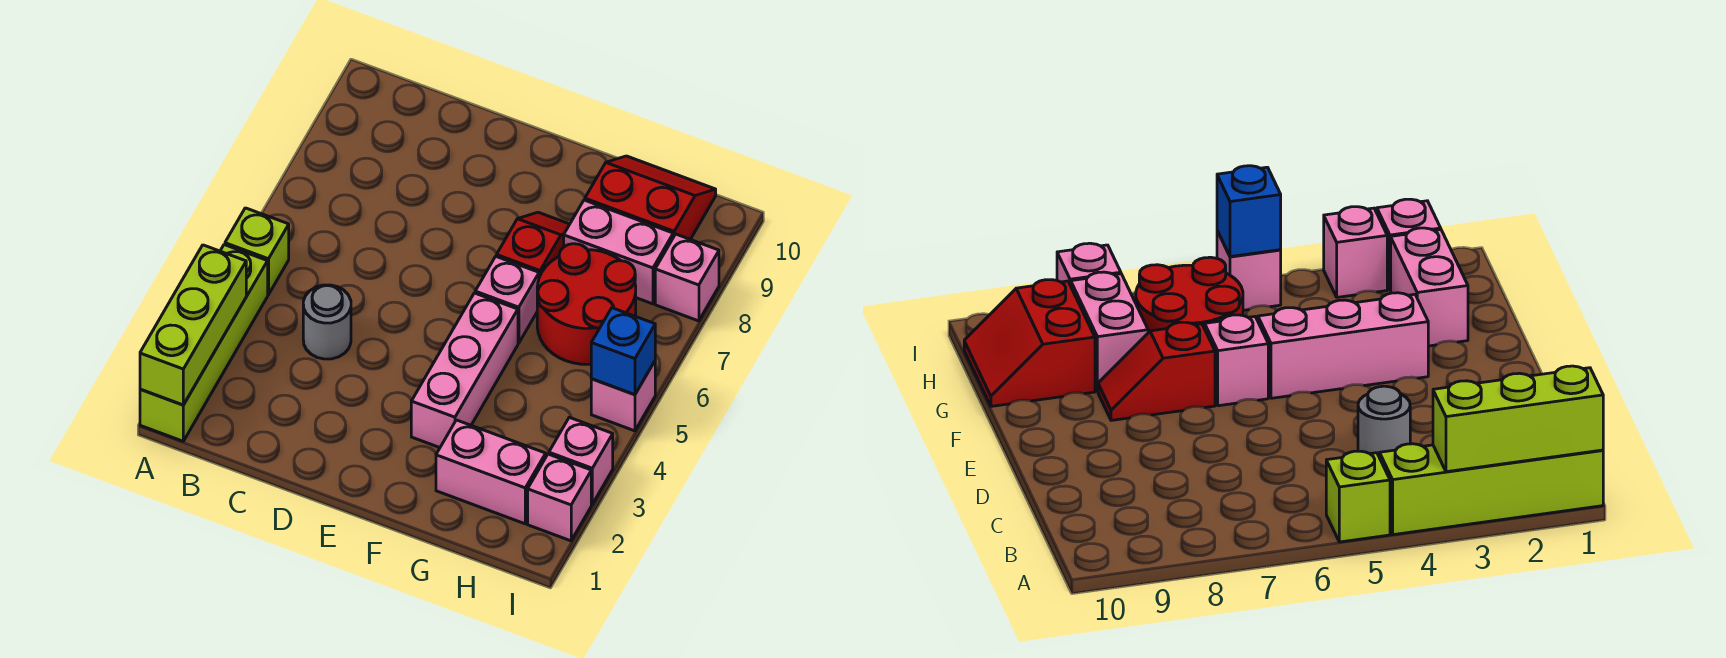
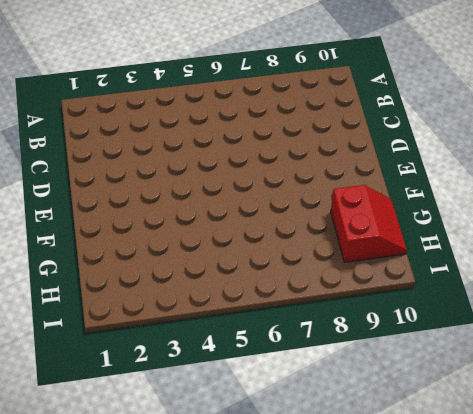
none -> lime brick A1:A4 level 1
none -> lime brick A5 level 1
none -> grey round brick C4 level 1

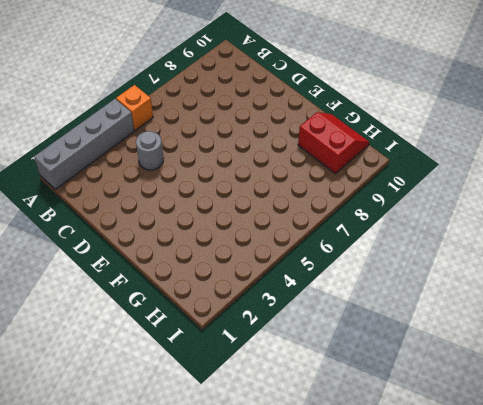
grey brick A1:A4 level 1 -> lime brick A1:A4 level 1
orange brick A5 level 1 -> lime brick A5 level 1
none -> pink brick F3:F5 level 1
none -> pink brick F6 level 1
none -> red slope F7:F8 level 1 top 7

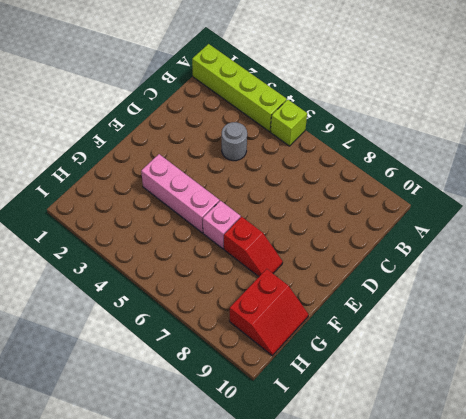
none -> pink brick G2:H2 level 1
none -> red round brick G6:H7 level 1
none -> pink brick G8:H8 level 1

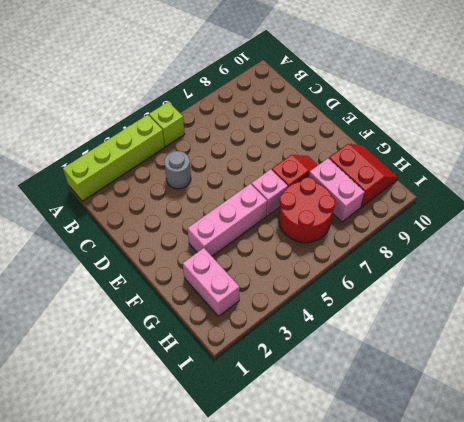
none -> pink brick I2 level 1
none -> pink brick I3 level 1
none -> pink brick I5 level 1

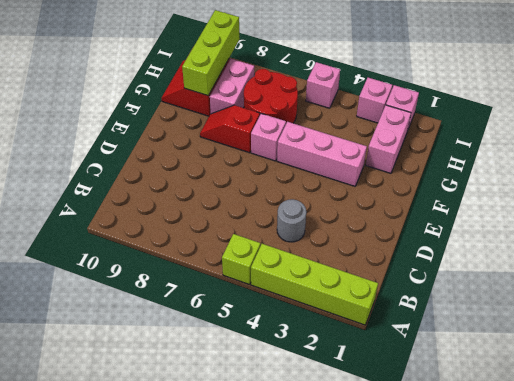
lime brick G9:I9 level 2 -> lime brick A1:A3 level 2
none -> pink brick I8 level 1
none -> blue brick I5 level 2

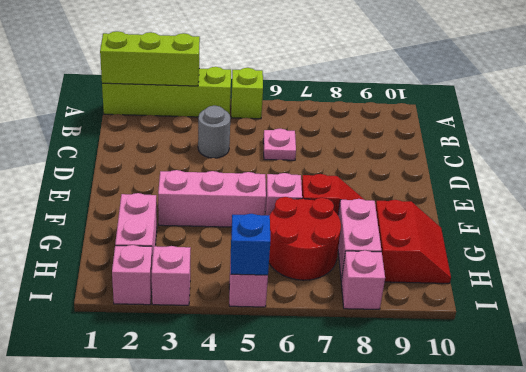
pink plate C6 level 1 -> none

